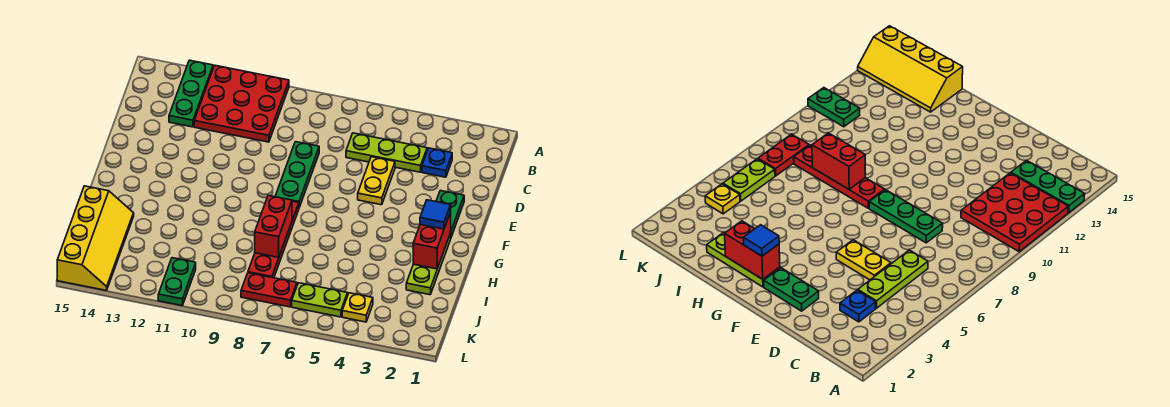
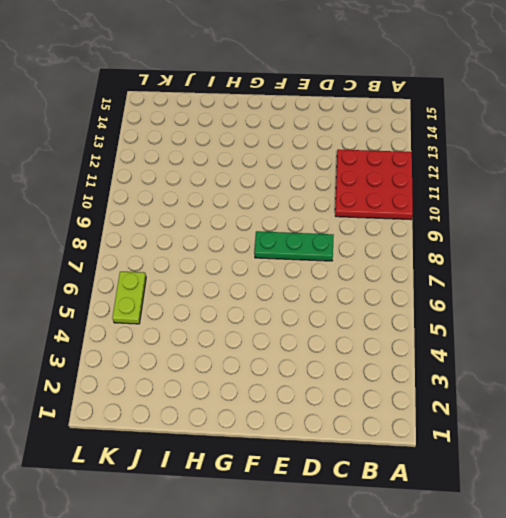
none -> green plate A13:C13 level 1
none -> blue plate C3 level 1
none -> lime plate C4:C6 level 1

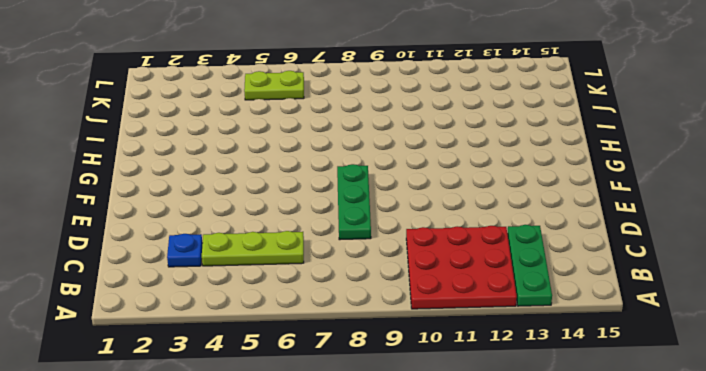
none -> yellow plate D5:E5 level 1
none -> green plate E2:F2 level 1
none -> lime plate G2:I2 level 1

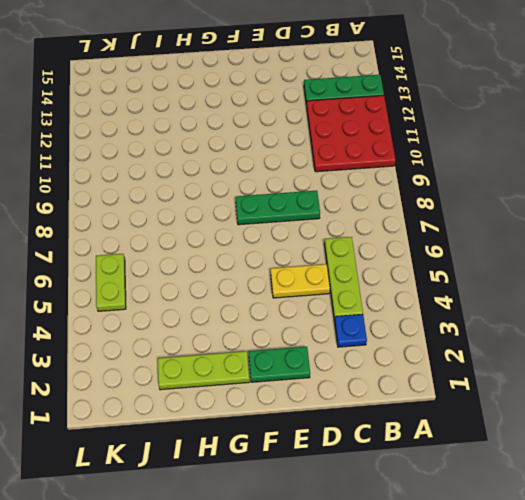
none -> red plate G8:J8 level 1
none -> yellow slope I14:L15 level 1 top 15
none -> yellow plate K4 level 1

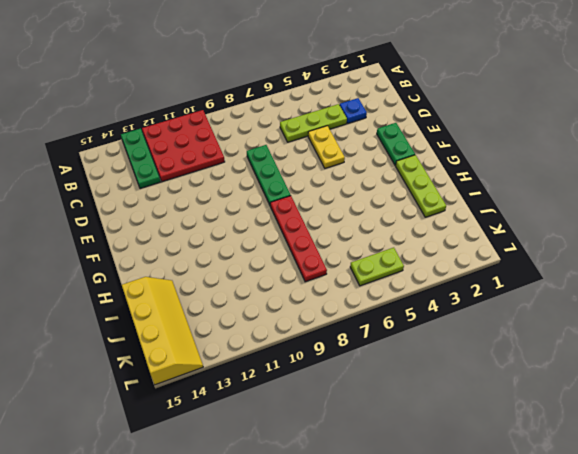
none -> yellow plate K4 level 1
none -> red plate K7:K8 level 1
none -> green plate K11:L11 level 1

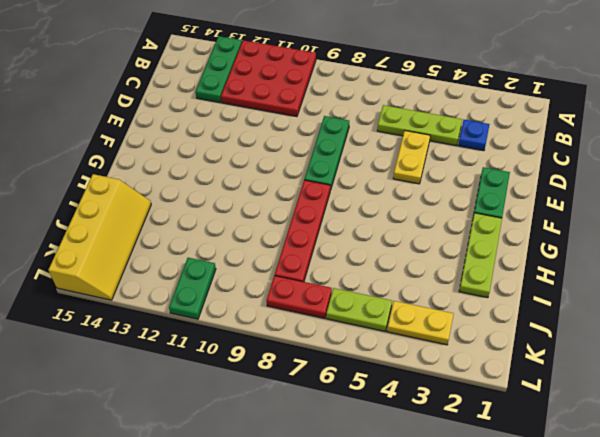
yellow plate K3:K4 level 1 -> yellow plate K4 level 1
none -> red brick G2:H2 level 2
none -> red brick H8:I8 level 2
none -> blue tile G2 level 3

